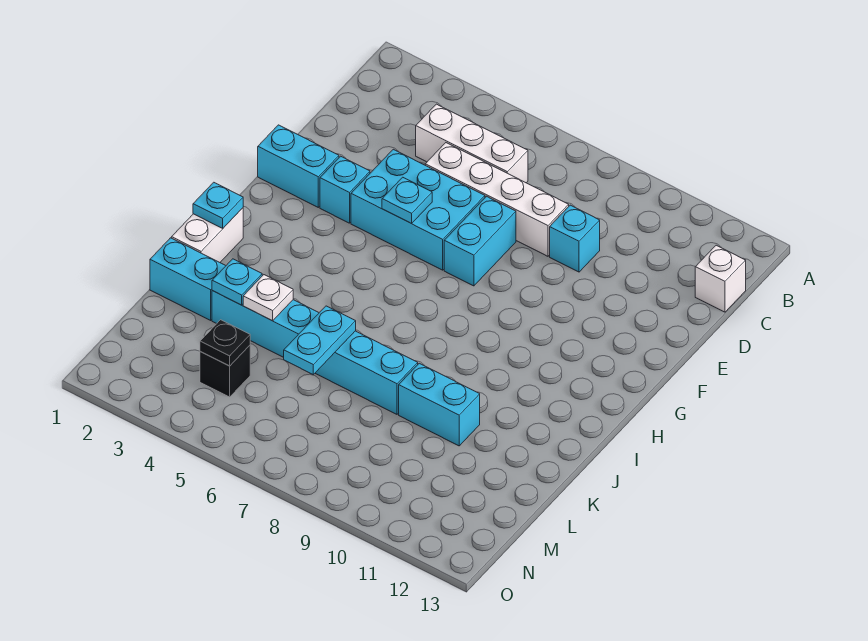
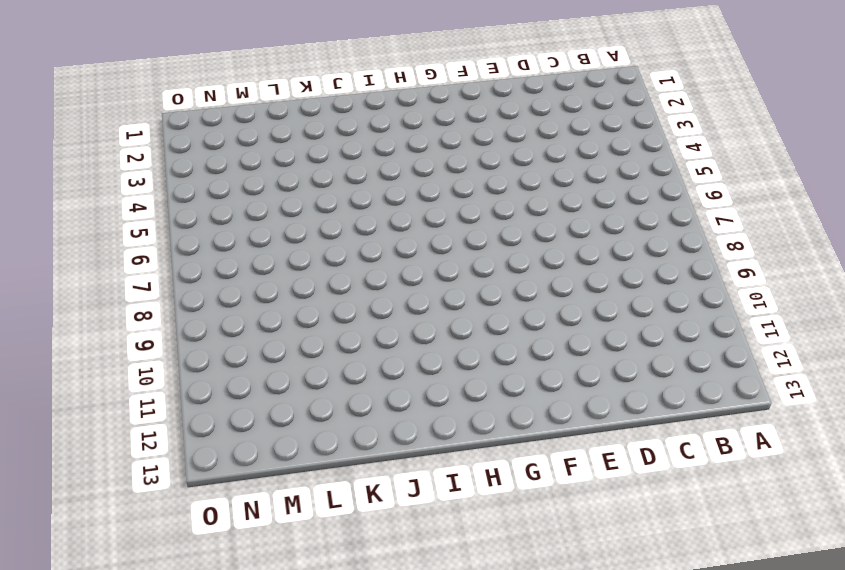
none -> white brick C4:C6 level 1
none -> white brick C13 level 1
none -> white brick D5:D8 level 1

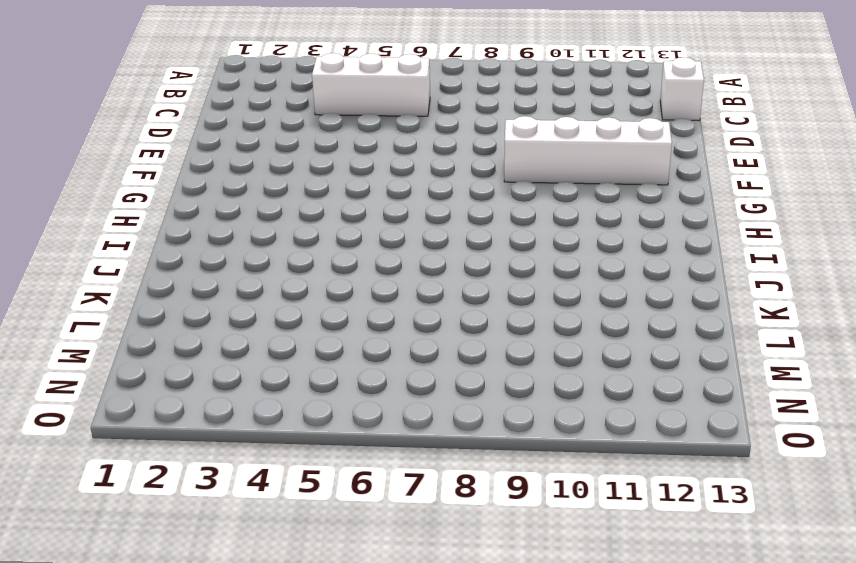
white brick F9:F12 level 1 -> white brick D5:D8 level 1
none -> cyan brick D9 level 1
none -> cyan brick E4:F6 level 1
none -> cyan brick E7:F7 level 1

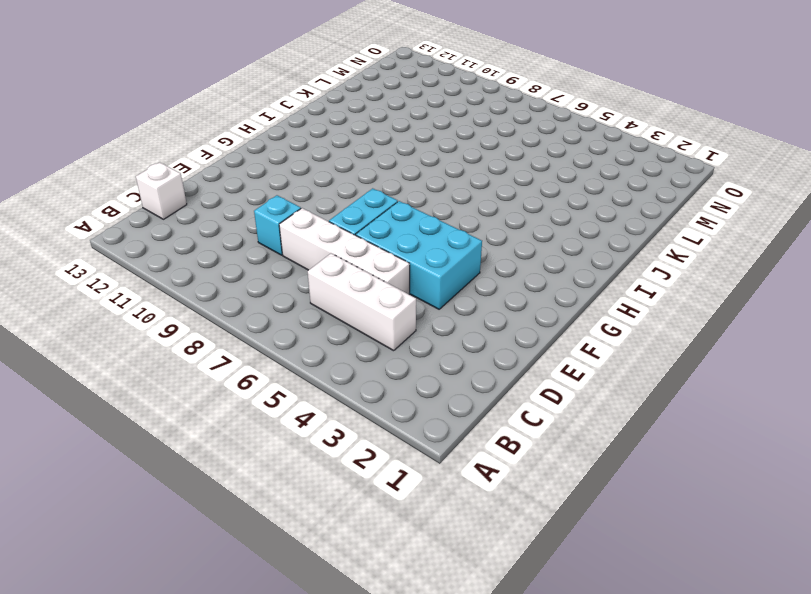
none -> cyan brick F1:F2 level 1
none -> cyan brick F3 level 1
none -> white brick I1:J1 level 1

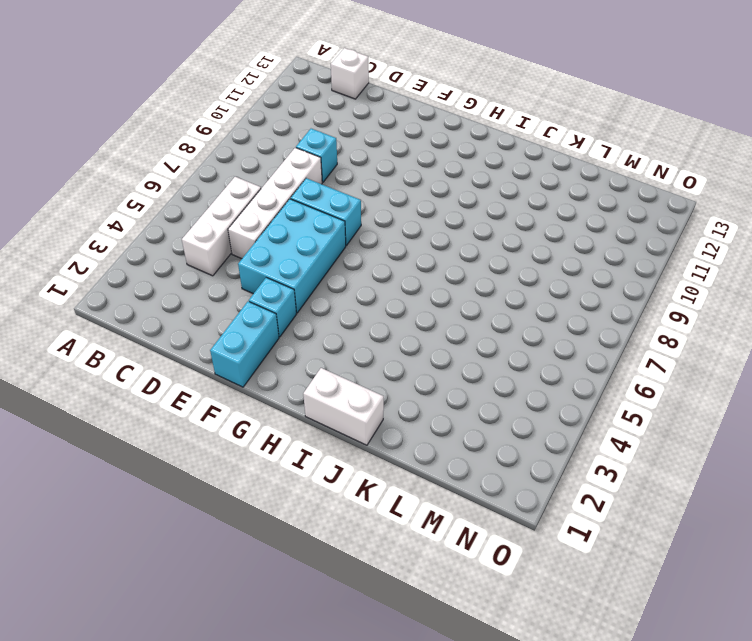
none -> cyan brick K1:K2 level 1
none -> cyan brick K3:K8 level 1
none -> cyan brick K9:K10 level 1

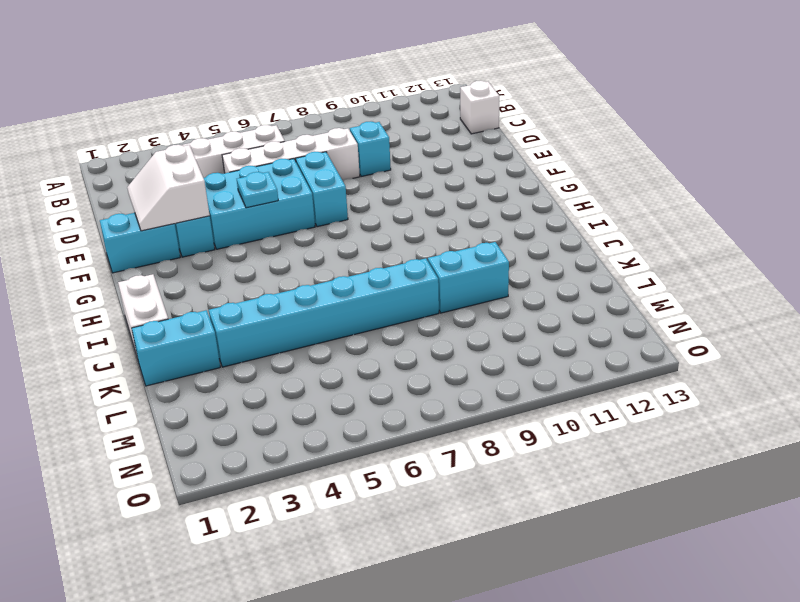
white slope E2:F3 level 2 top 3 -> none
none -> black brick M4 level 1
none -> cyan plate I1 level 2
none -> cyan plate K3 level 2

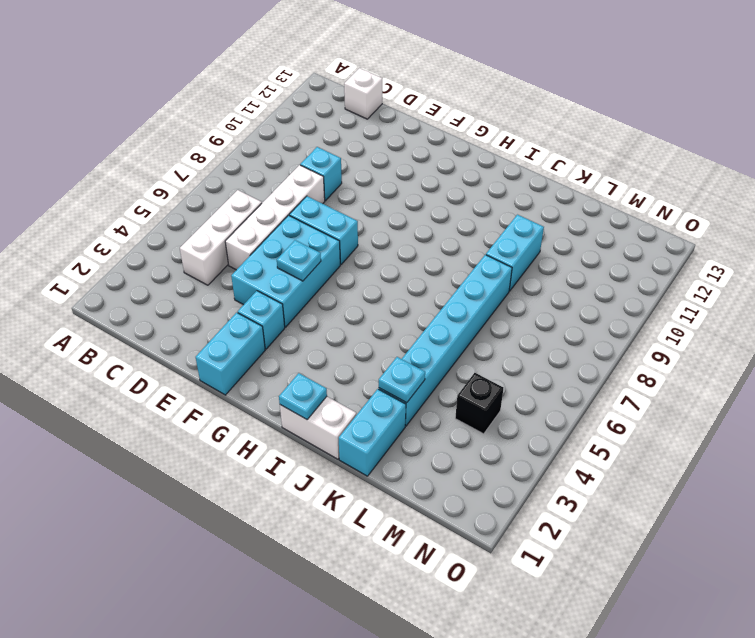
none -> white plate K4 level 2
none -> cyan plate K6:L6 level 2
none -> black plate M4 level 2

